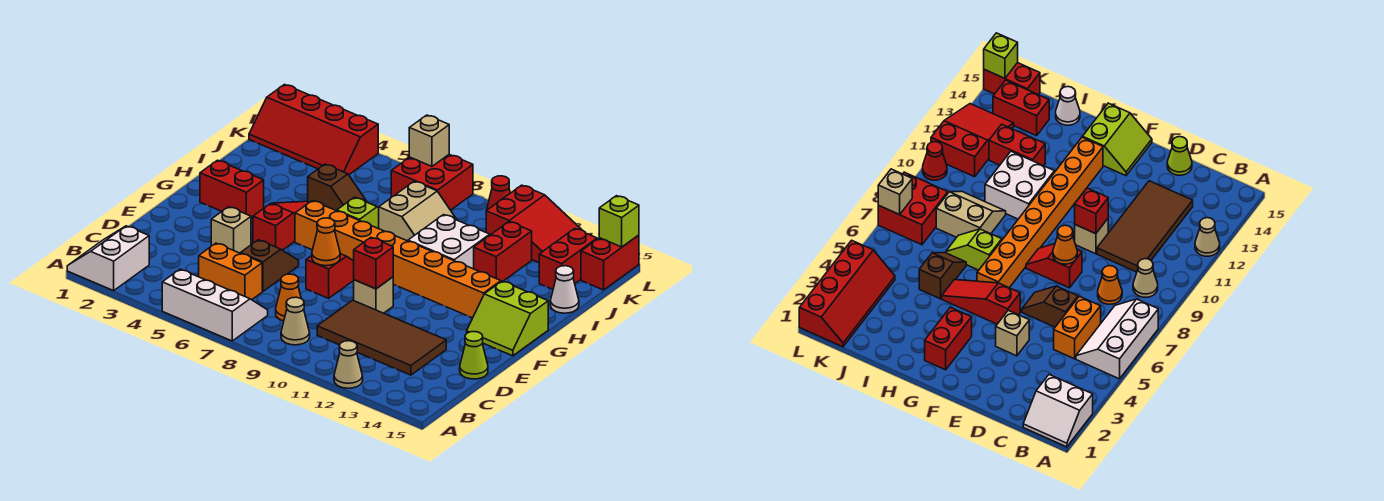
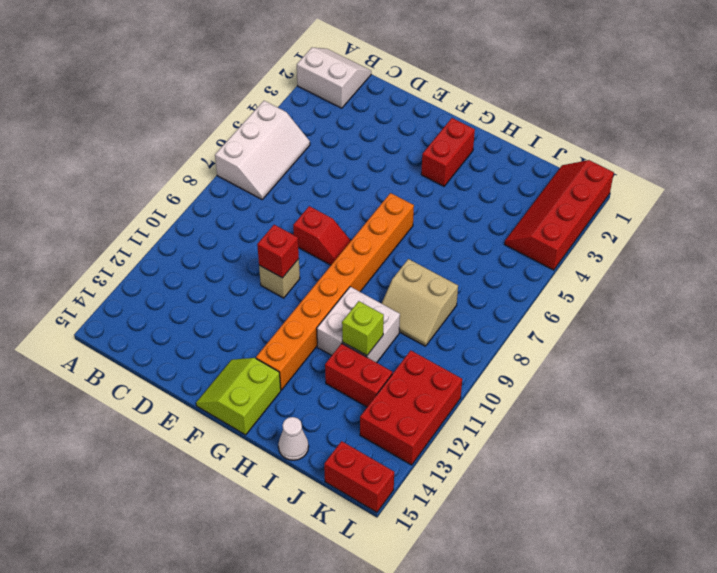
lime brick I11 level 2 -> lime brick L15 level 2
red brick K11:L13 level 1 -> red slope K11:L13 level 1 top 11
none -> tan cone A12 level 1
none -> tan cone B9 level 1
none -> orange brick C5:C6 level 1
none -> orange cone C8 level 1

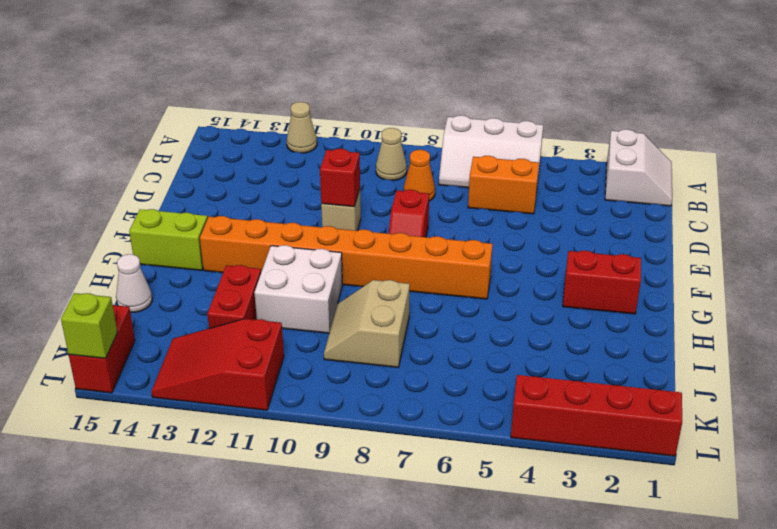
none -> brown tile C10:D13 level 1
none -> brown slope D6:E6 level 1 top D
none -> lime cone D15 level 1
none -> tan brick E4 level 1

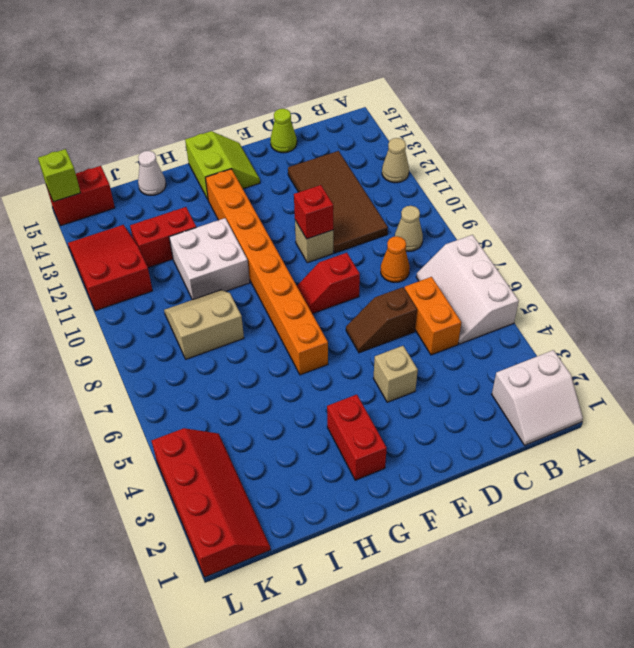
none -> red slope F5:H5 level 1 top F
none -> lime slope H7:I7 level 1 top H
none -> brown slope I5:I6 level 1 top 5
none -> red brick J14:K14 level 1

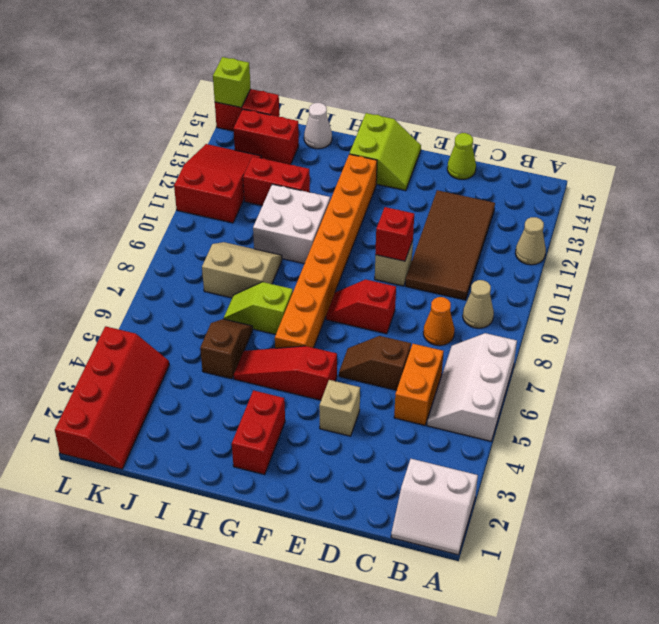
none -> red brick K7:L8 level 1
none -> red cone L10 level 1
none -> orange cone E8 level 2
none -> tan brick L7 level 2

